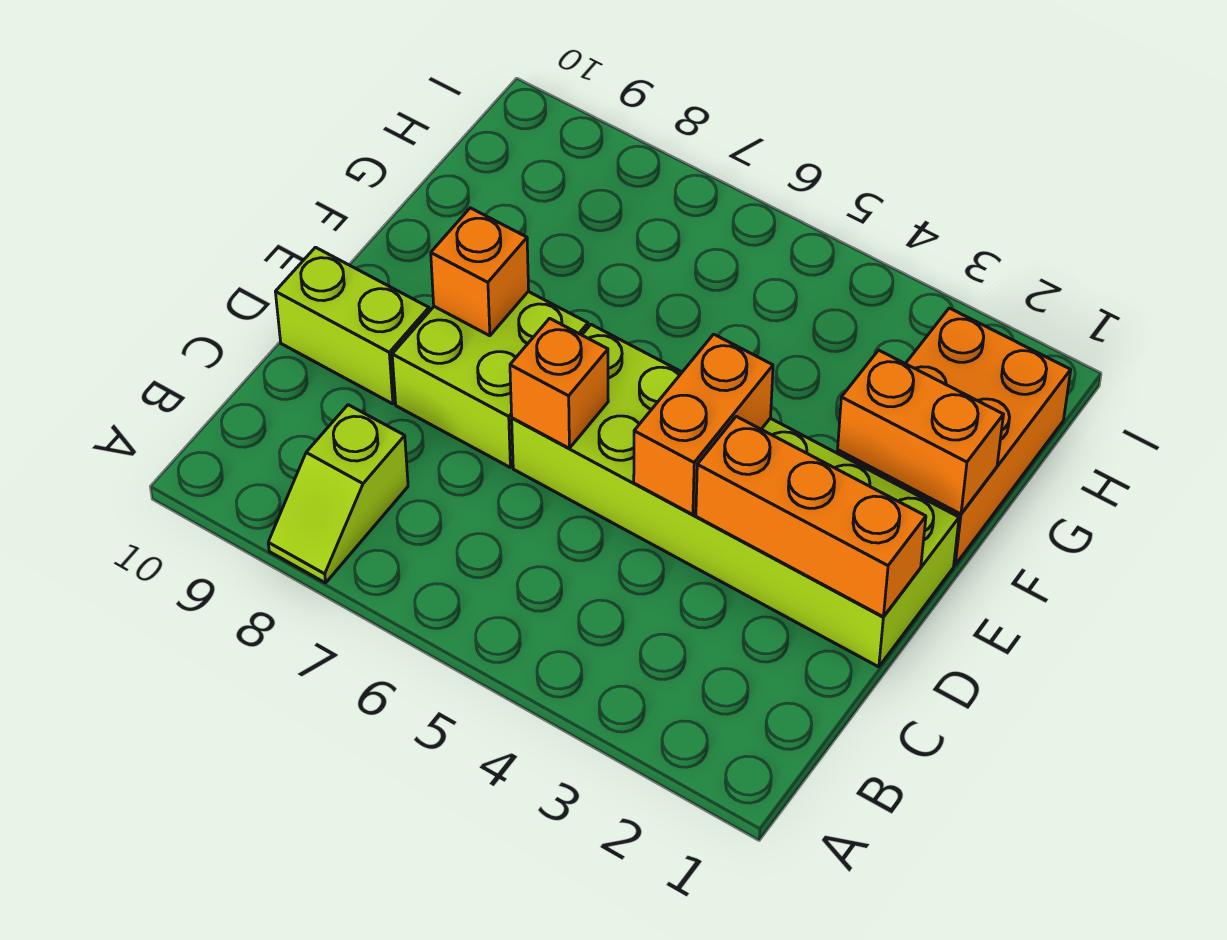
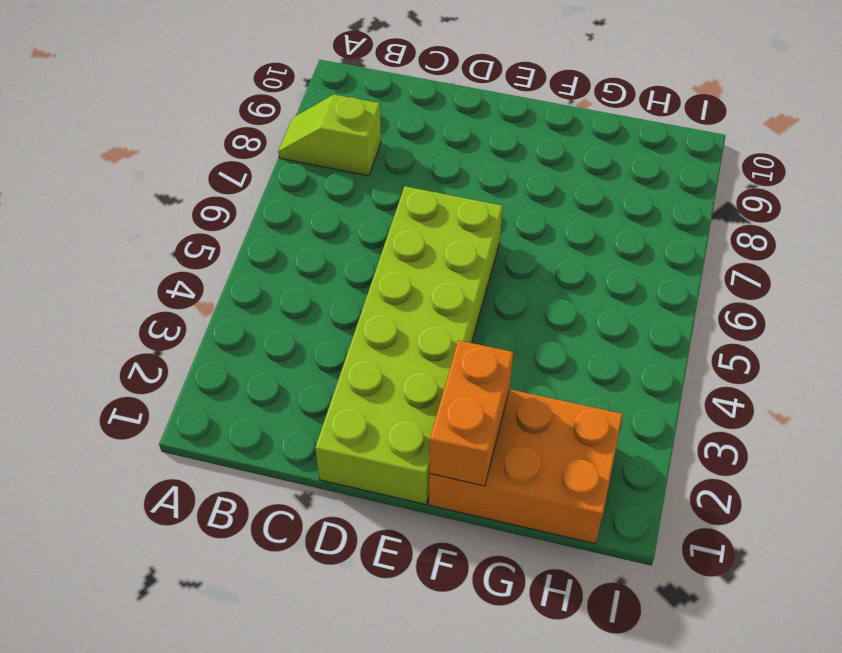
none -> lime brick D7:E8 level 1
none -> lime brick D9:D10 level 1

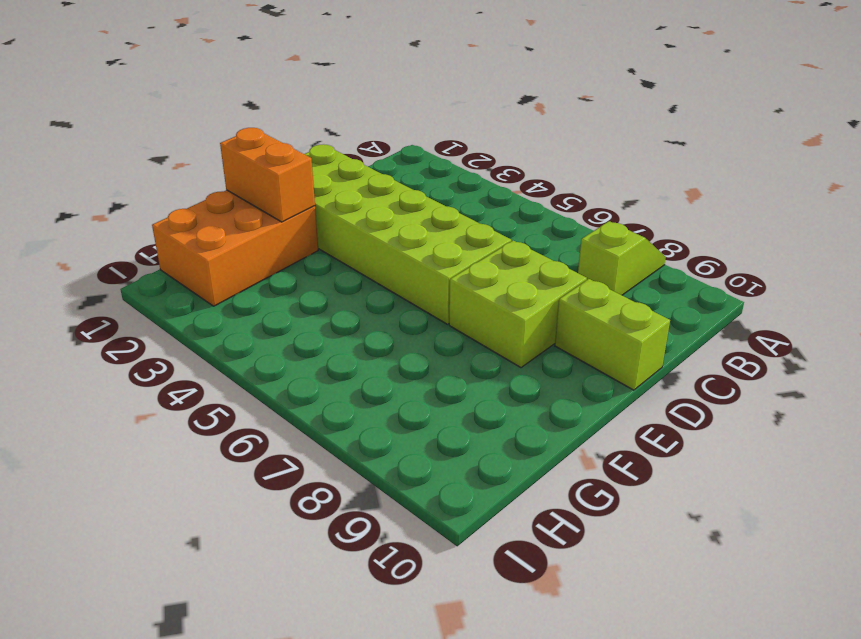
none -> orange brick D1:D3 level 2
none -> orange brick D4:E4 level 2

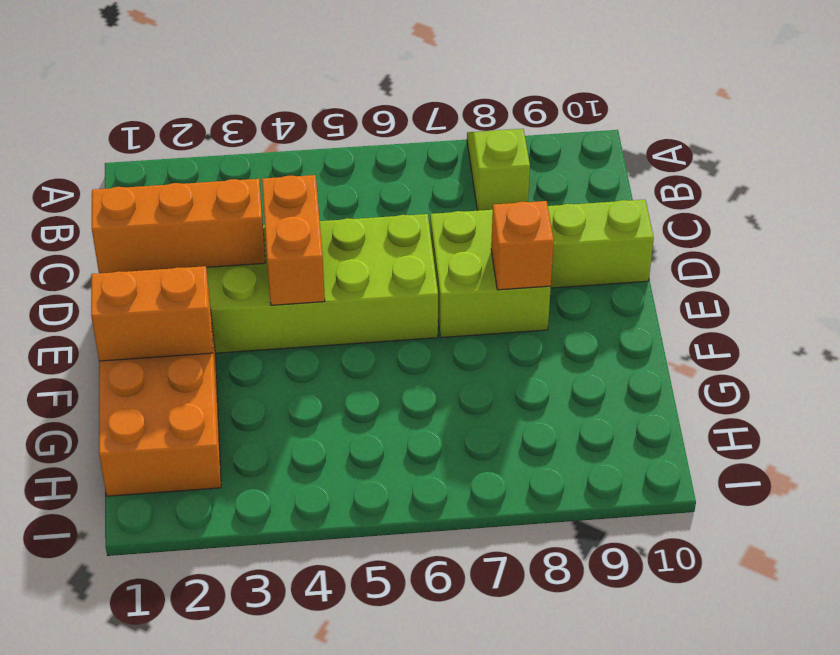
none -> orange brick D6 level 2

